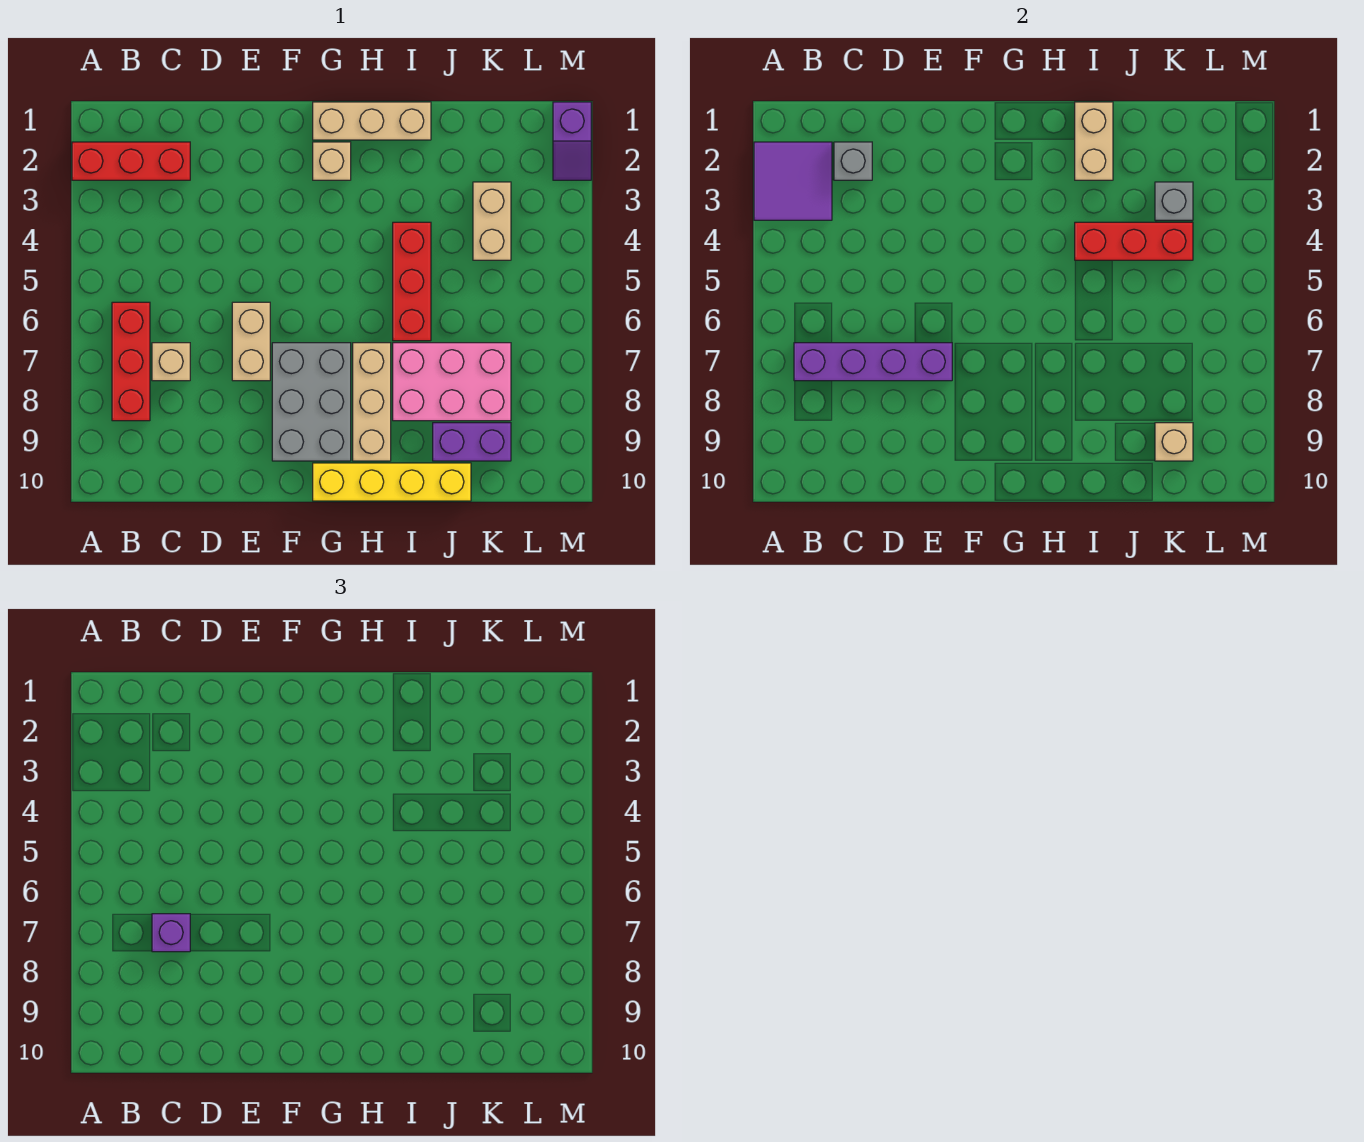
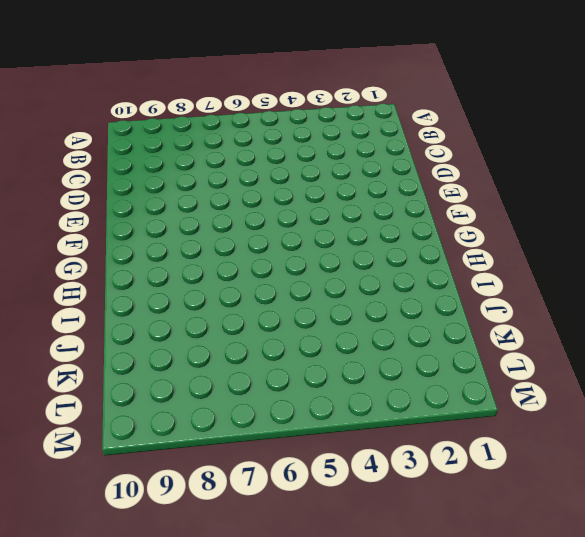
none -> red brick A2:C2 level 1
none -> red brick B6:B8 level 1
none -> tan brick C7 level 1

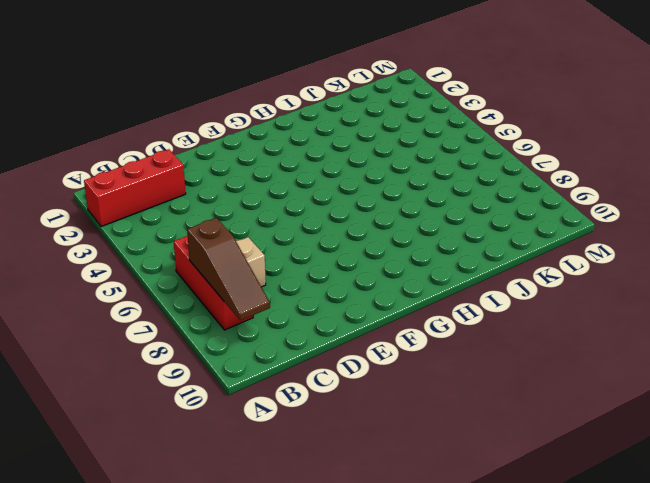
brown slope B7:B9 level 2 top 7 -> purple brick B7:E7 level 2
none -> tan brick E6:E7 level 1
none -> grey brick F7:G9 level 1
none -> tan brick G1:I1 level 1

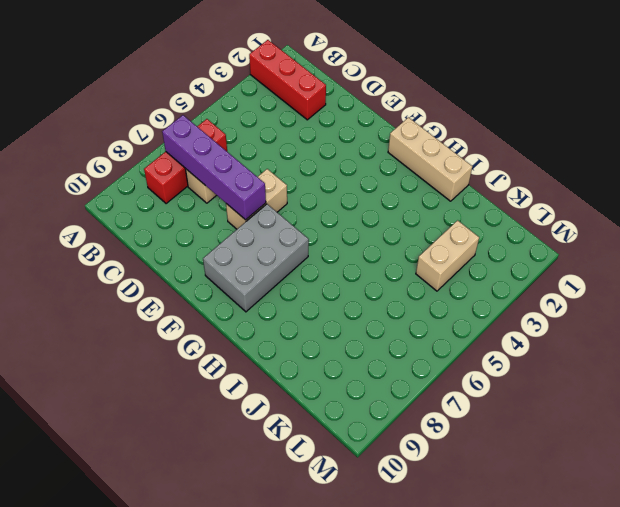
none -> tan brick G2 level 1
none -> yellow brick G10:J10 level 1
none -> tan brick H7:H9 level 1

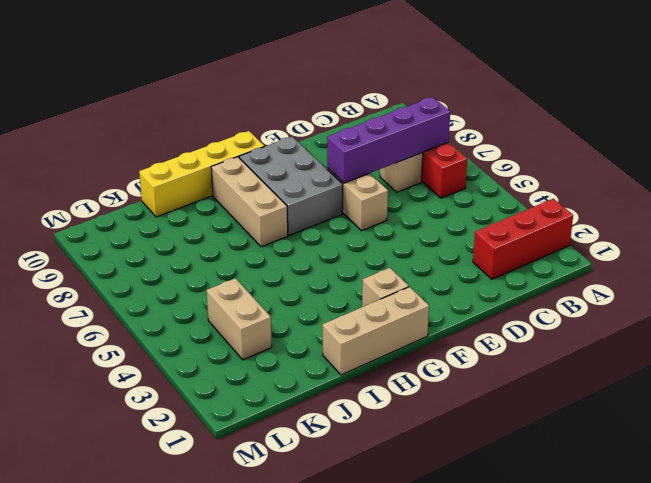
none -> red brick I4:I6 level 1
none -> pink brick I7:K8 level 1
none -> purple brick J9:K9 level 1

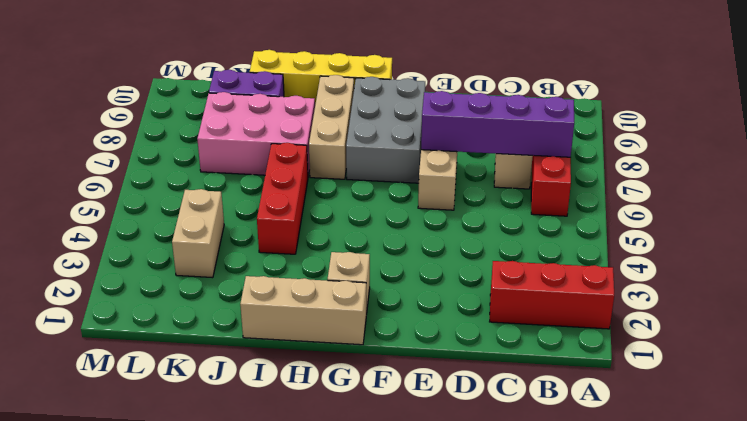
none -> purple slope M1:M2 level 1 top 1
none -> purple tile A2:B3 level 2
none -> grey brick C2 level 2

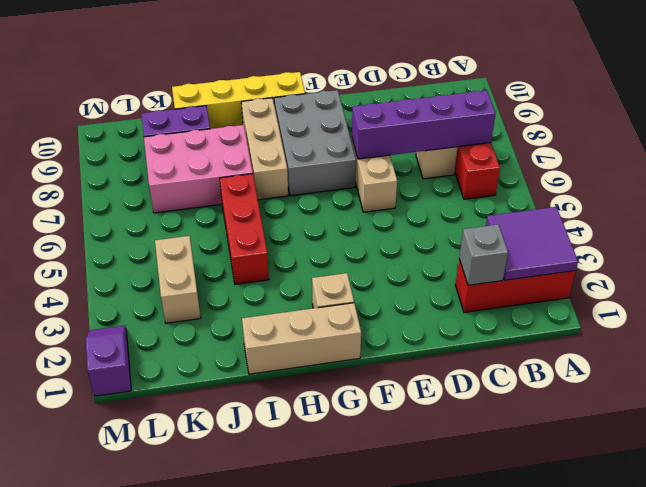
none -> tan brick I1:I2 level 2
none -> red brick I4:K4 level 2
none -> grey brick K3 level 2

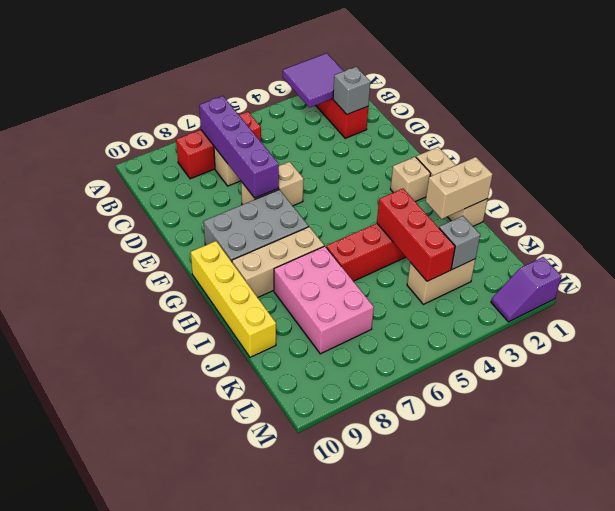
none -> purple brick J9:K9 level 1
none -> tan brick K9 level 2
none -> purple brick C7 level 3

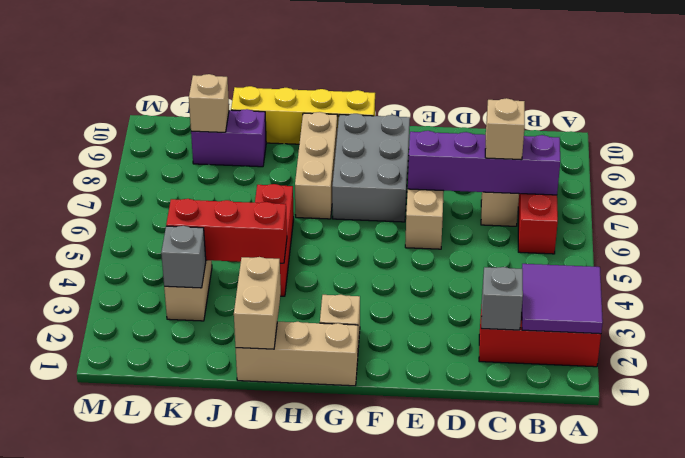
tan brick C7 level 3 -> purple brick C7 level 3
none -> pink brick I7:K8 level 1
none -> purple slope M1:M2 level 1 top 1

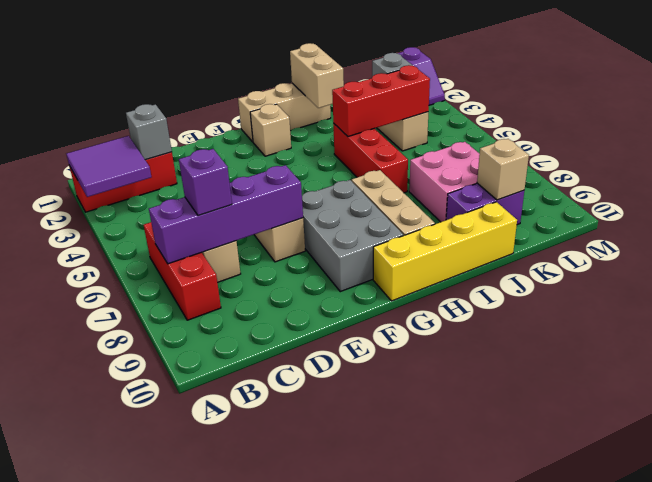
pink brick J7:K8 level 1 -> pink brick I7:K8 level 1

